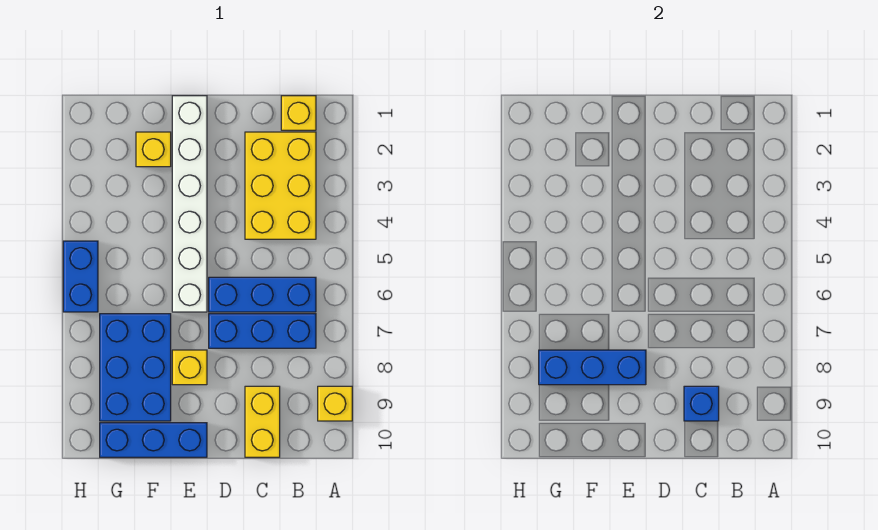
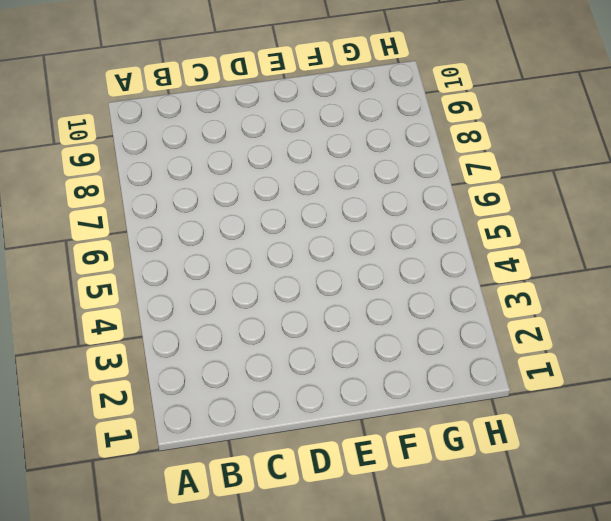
none -> yellow brick A9 level 1
none -> yellow brick B1 level 1
none -> yellow brick B2:C4 level 1

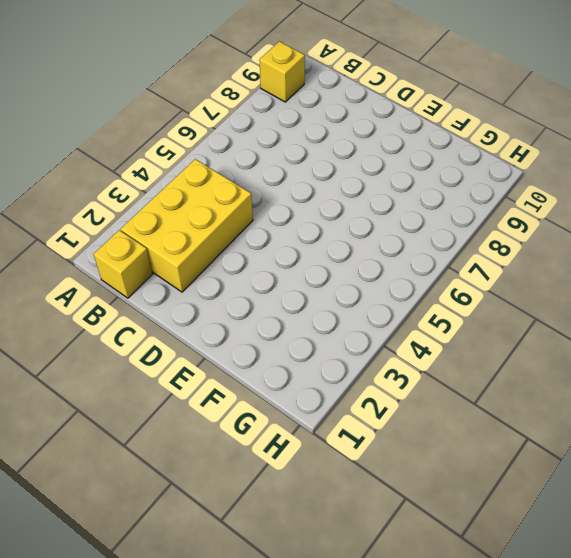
none -> blue brick B6:D6 level 1
none -> blue brick B7:D7 level 1
none -> yellow brick C9:C10 level 1

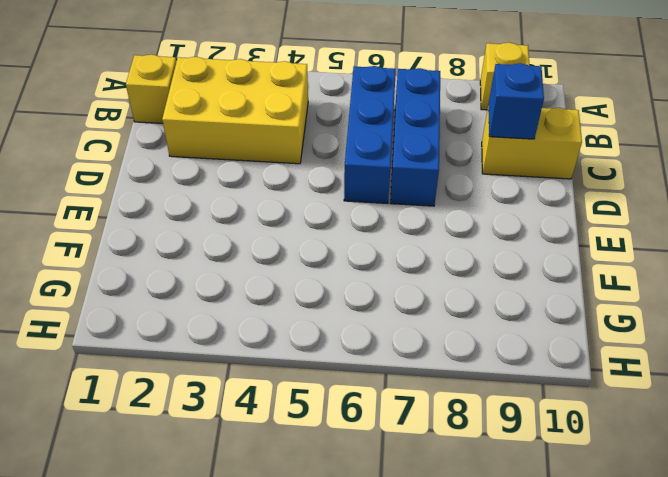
none -> white brick E1:E6 level 1
none -> yellow brick E8 level 1
none -> blue brick E10:G10 level 1

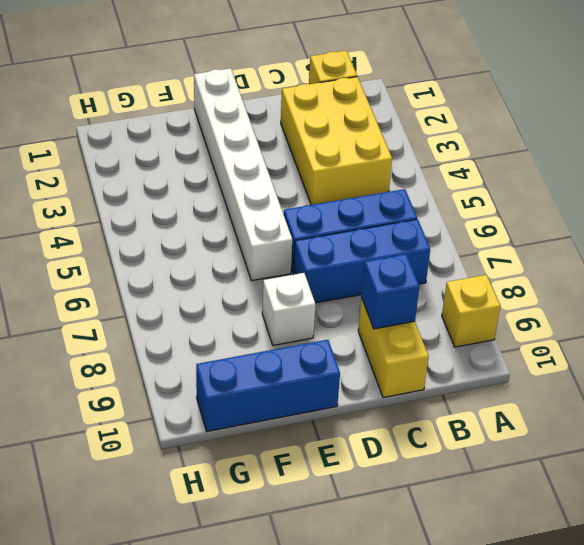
white brick E8 level 1 -> yellow brick E8 level 1
none -> yellow brick F2 level 1
none -> blue brick F7:G9 level 1
none -> blue brick H5:H6 level 1

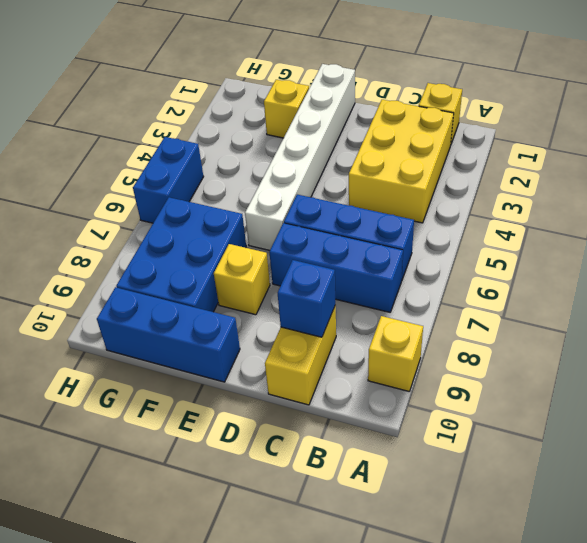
none -> blue brick E8:G8 level 2

